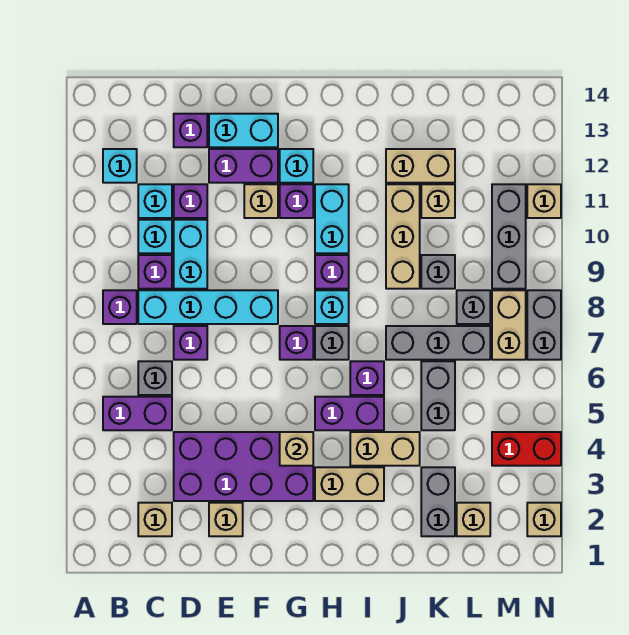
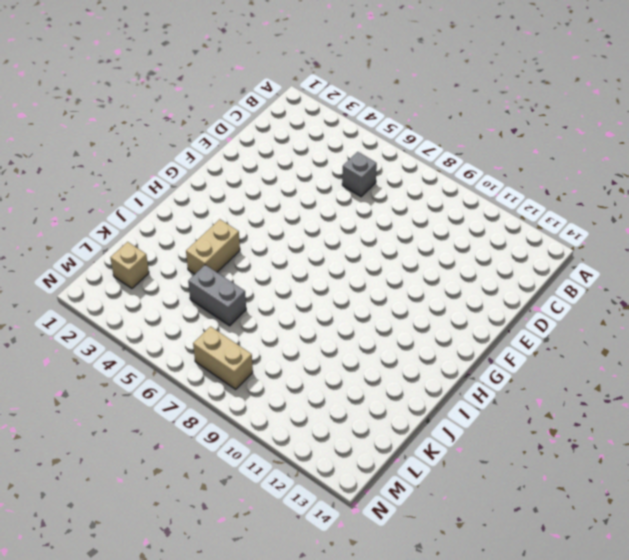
none -> purple brick B5:C5 level 1
none -> purple brick B8 level 1
none -> cyan brick B12 level 1
none -> tan brick C2 level 1

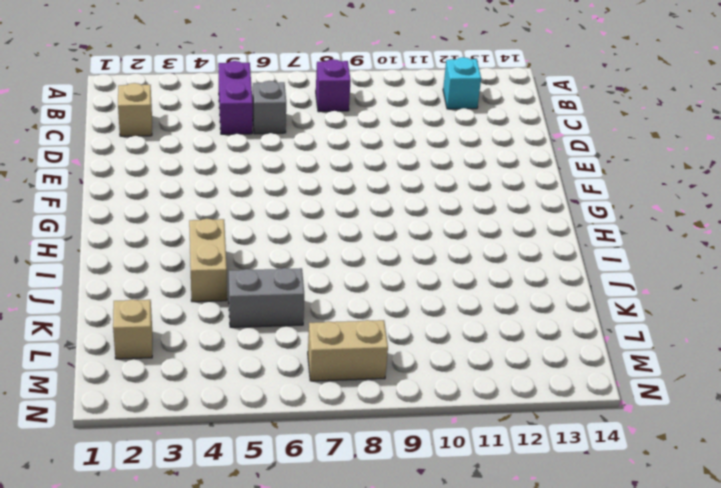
none -> cyan brick C8:F8 level 1
none -> purple brick C9 level 1
none -> cyan brick C10 level 1
none -> cyan brick C11 level 1

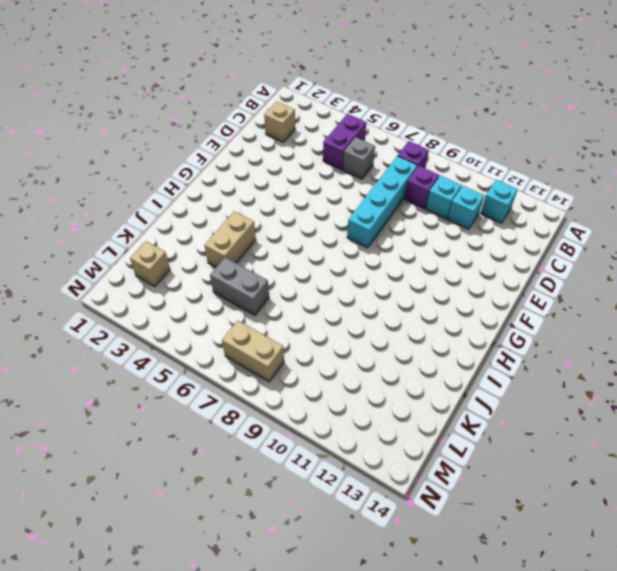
none -> purple brick D3:G4 level 1
none -> purple brick D7 level 1
none -> cyan brick D9:D10 level 1
none -> purple brick D11 level 1

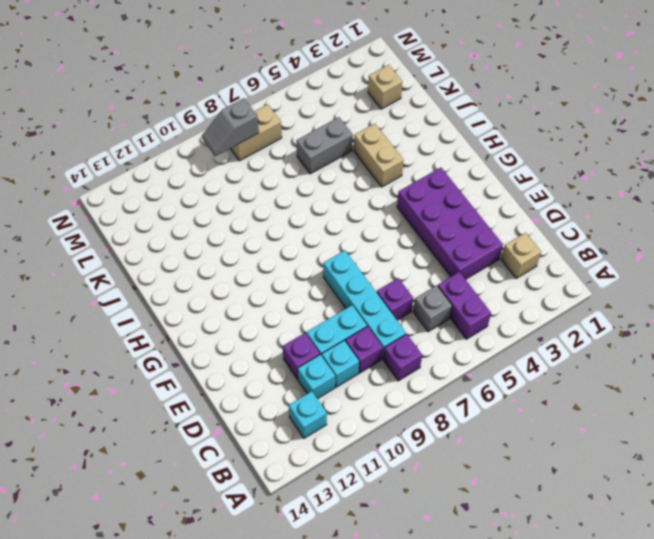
grey slope M8:M9 level 2 top 8 -> none
none -> purple brick D13 level 1
none -> tan brick E2 level 1
none -> purple brick E12:F12 level 1
none -> cyan brick E13:F13 level 1

